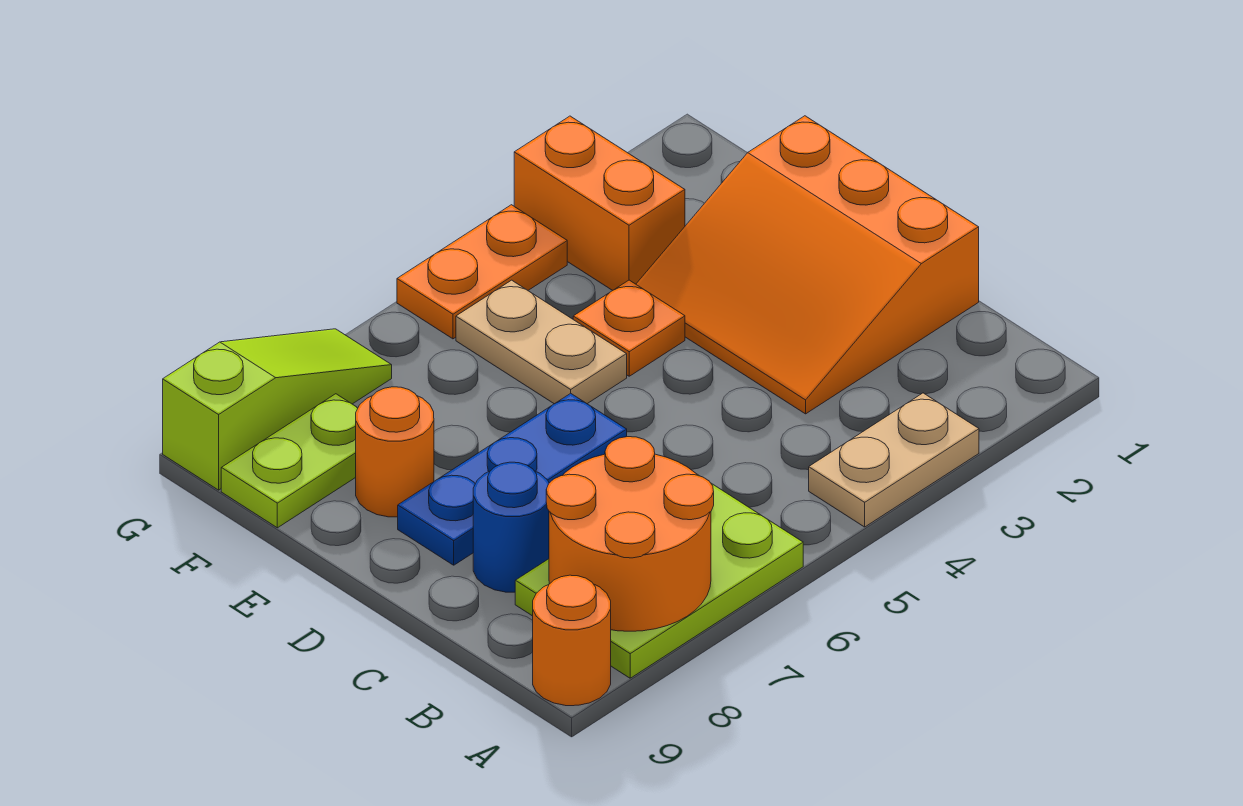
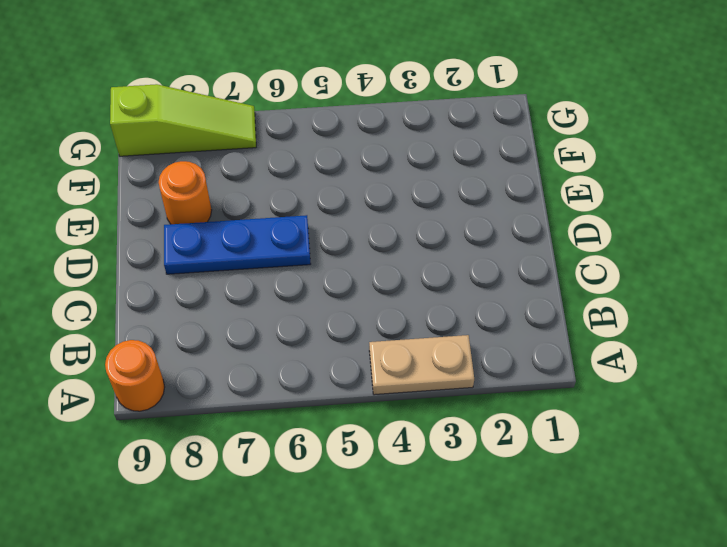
none -> lime plate A6:B8 level 1
none -> orange slope C1:E3 level 1 top 1
none -> blue round brick C8 level 1

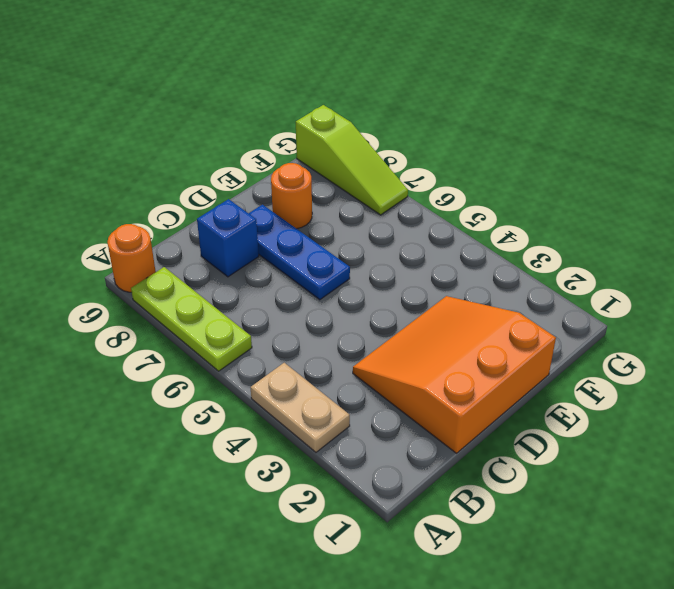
lime plate A6:A8 level 1 -> lime plate A6:B8 level 1
blue brick C8 level 1 -> blue round brick C8 level 1
none -> orange plate E4 level 1
none -> tan plate E5:F5 level 1
none -> orange brick F3:G3 level 1

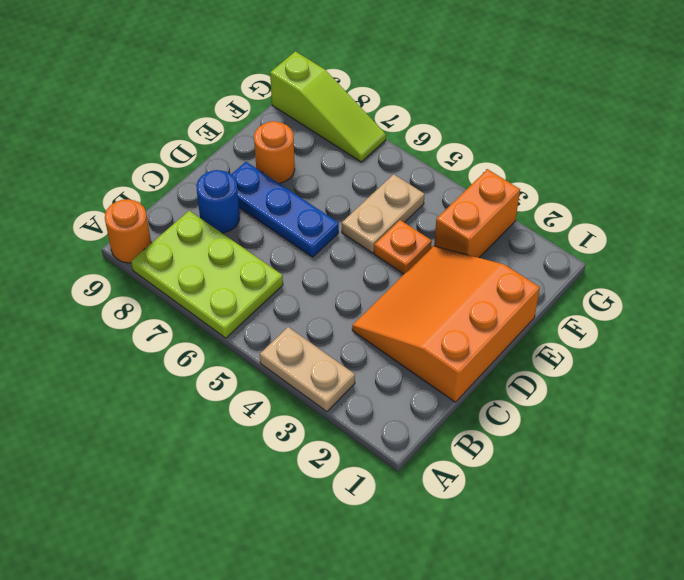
none -> lime plate F8:F9 level 1
none -> orange plate G4:G5 level 1
none -> orange round brick A7:B8 level 2

